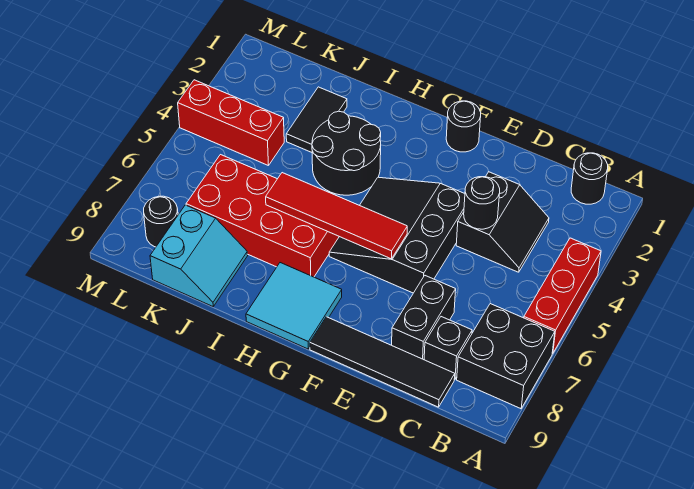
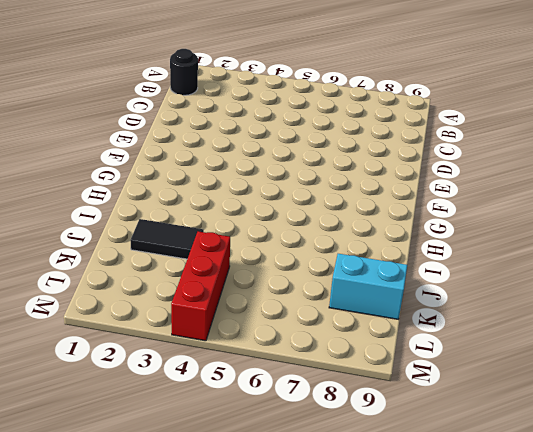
none -> red brick A4:A6 level 1
none -> black brick A7:B8 level 1
none -> black slope C3:D4 level 1 top D

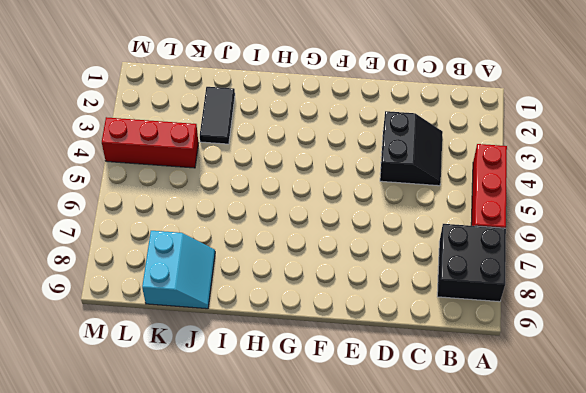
none -> black round brick B1 level 1
none -> black brick C8 level 1
none -> black tile C9:F9 level 1

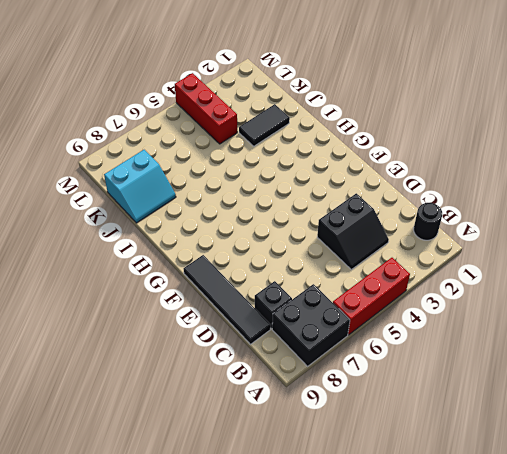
none -> black brick D7:D8 level 1
none -> black slope E4:G6 level 1 top E
none -> black round brick F1 level 1

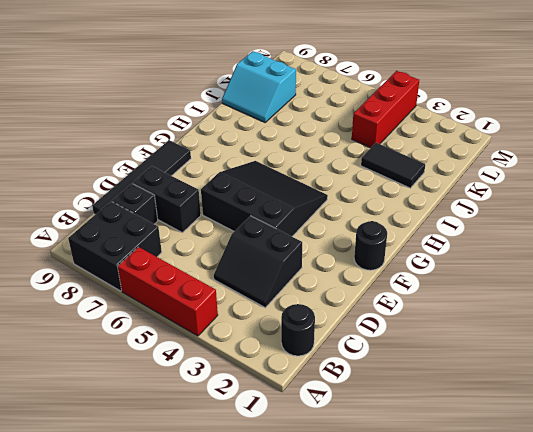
none -> cyan tile G8:H9 level 1
none -> black round brick H3:I4 level 1
none -> red brick H6:K7 level 1

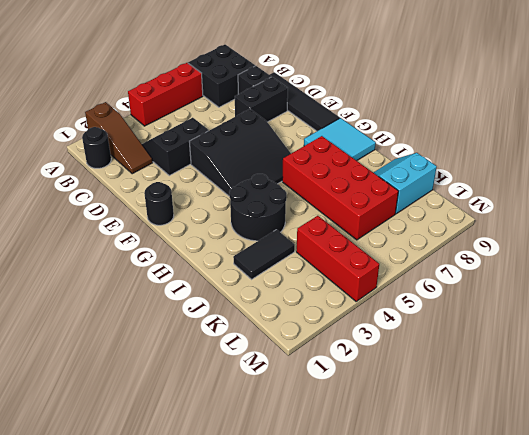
brown slope A2:C2 level 1 top A -> none
none -> black round brick L8 level 1
none -> black round brick D4 level 2
none -> red tile F6:I6 level 2

